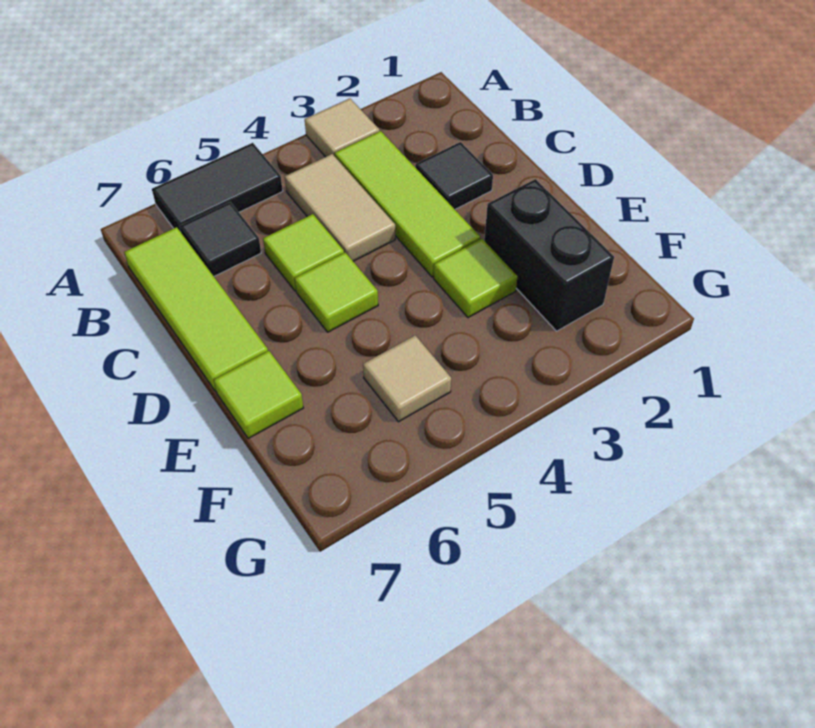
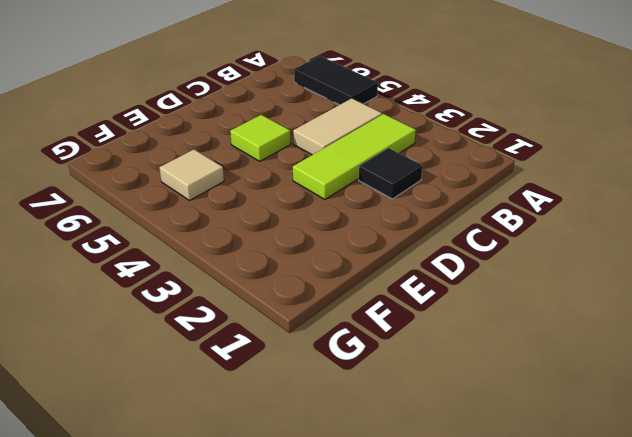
none -> tan tile A3 level 1
none -> black tile B6 level 1
none -> lime tile B7:D7 level 1

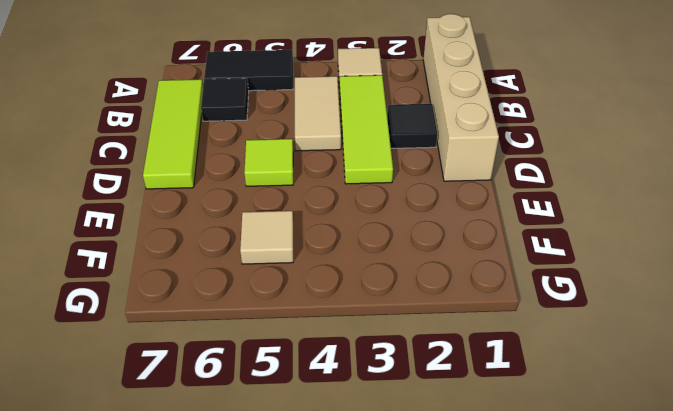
tan brick A1:D1 level 1 -> none
none -> lime tile C5 level 1
none -> black brick E2:F2 level 1
none -> lime tile E3 level 1

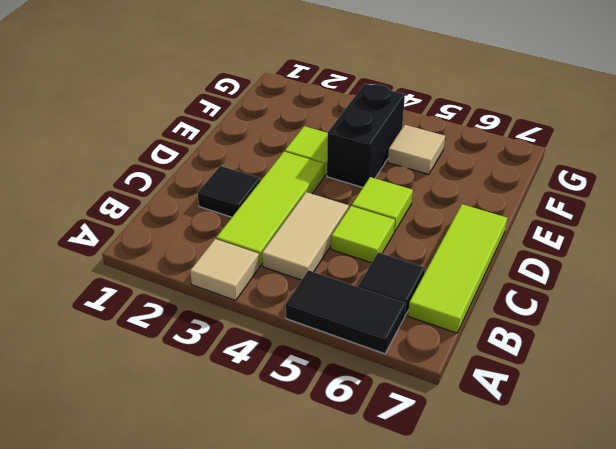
black brick E4:F4 level 1 -> black brick E2:F2 level 1
none -> lime tile E7 level 1

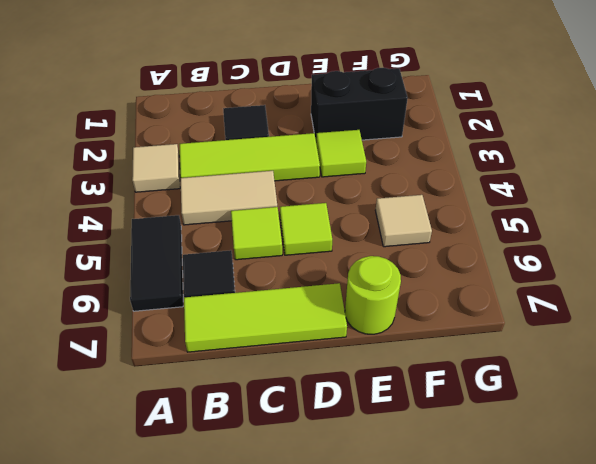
lime round brick E7 level 1 -> lime tile E7 level 1

